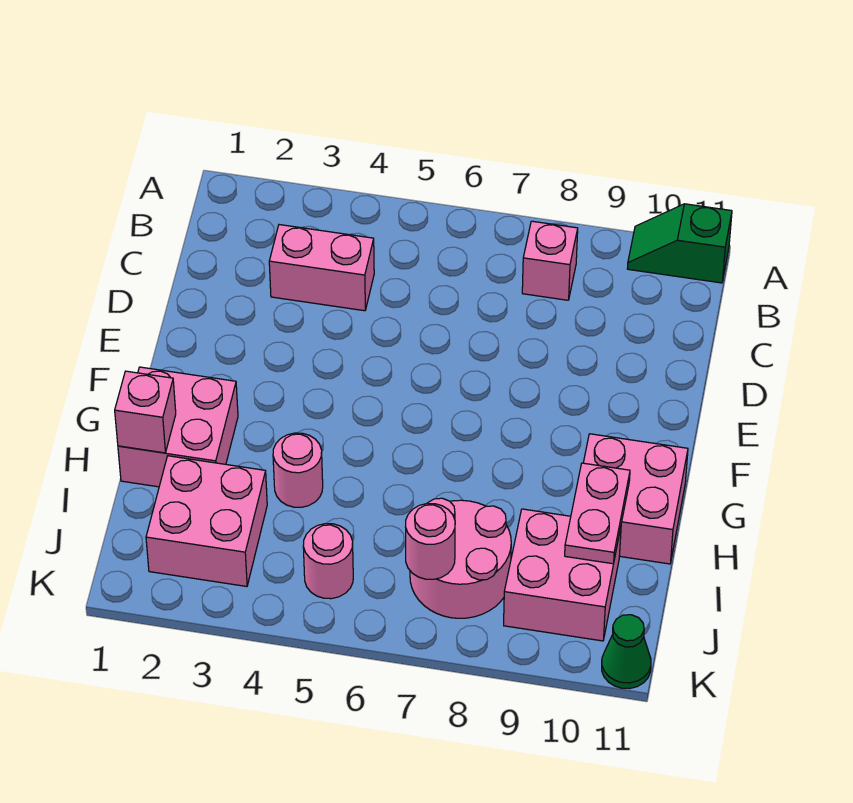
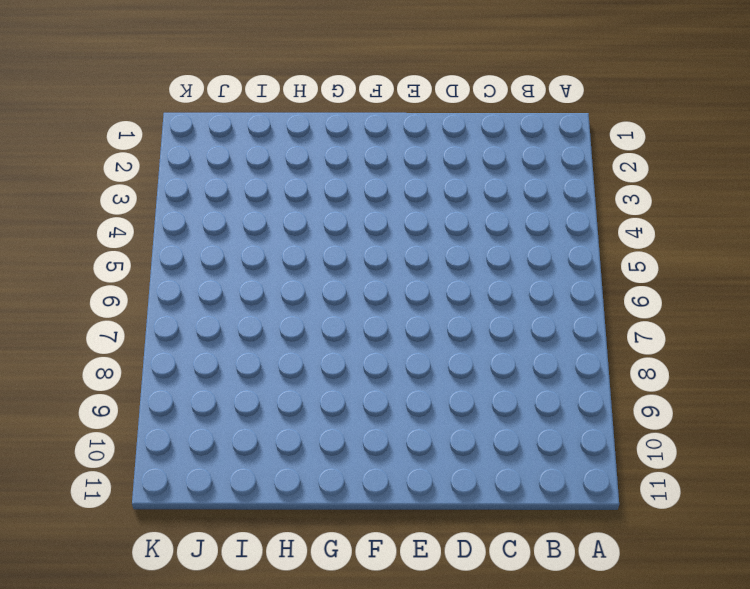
none -> green slope A10:A11 level 1 top 11
none -> pink brick B8 level 1
none -> pink brick C3:C4 level 1

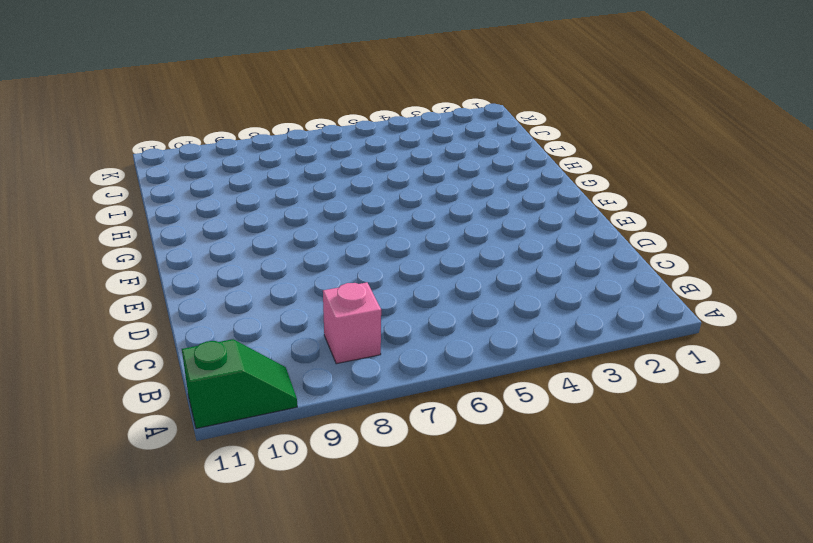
none -> pink brick C3:C4 level 1
none -> pink brick G1:H2 level 1
none -> pink brick G10:H11 level 1

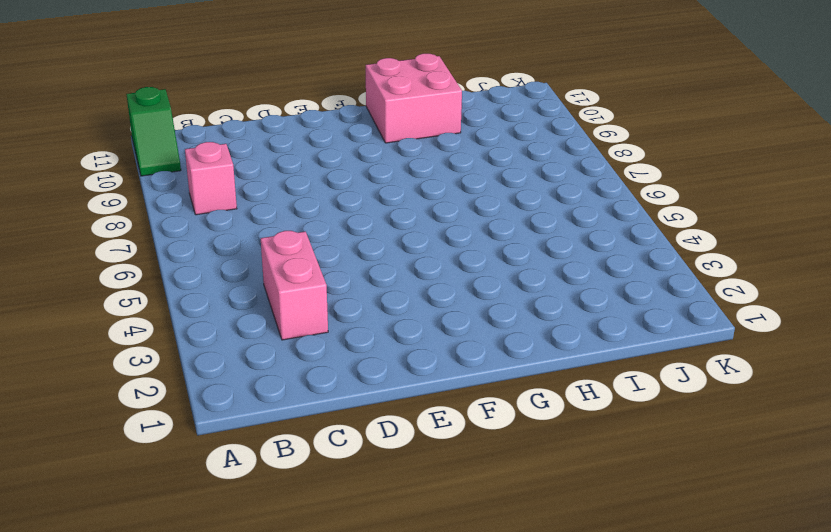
none -> pink brick G1:H2 level 1
none -> pink round brick H4 level 1
none -> pink brick I2:J3 level 1

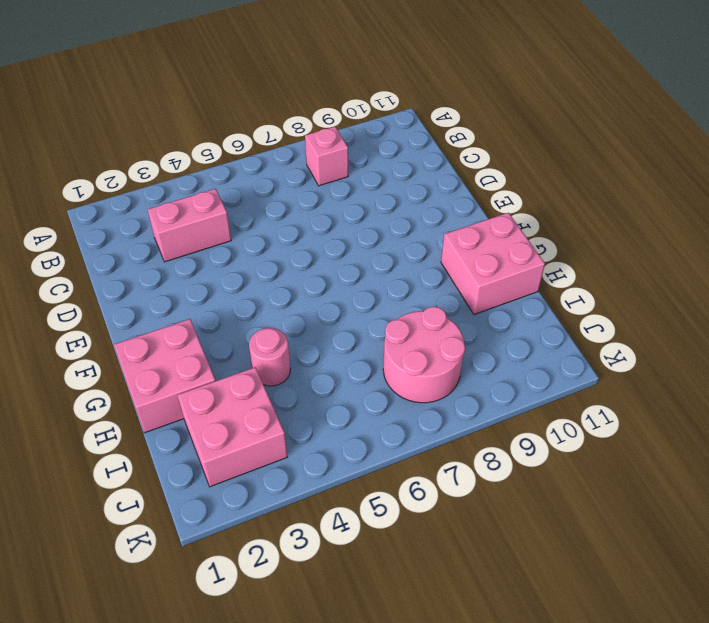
none -> green slope A10:A11 level 1 top 11
none -> pink brick I9:J10 level 1
none -> pink round brick J5 level 1

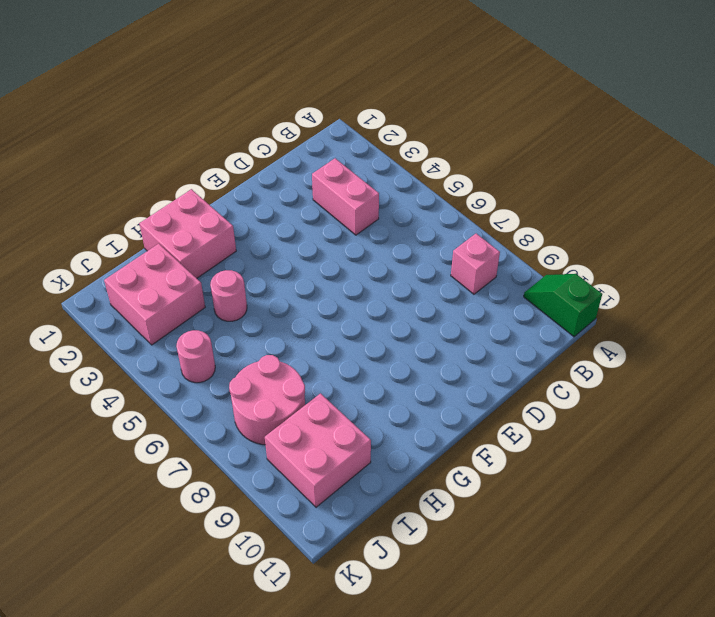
none -> pink brick G10:H11 level 1
none -> green cone K11 level 1
none -> pink brick H1 level 2

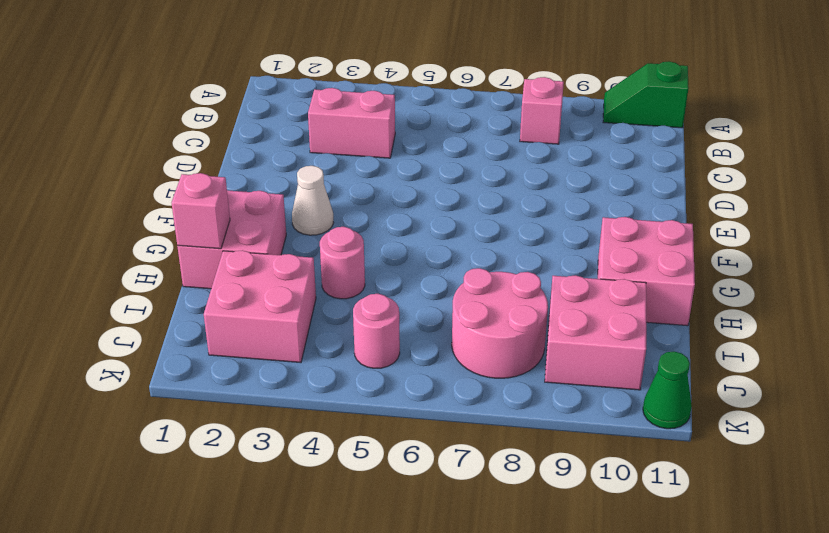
white cone F3 level 1 -> none
none -> pink plate H10:I10 level 2
none -> pink round brick J7 level 2

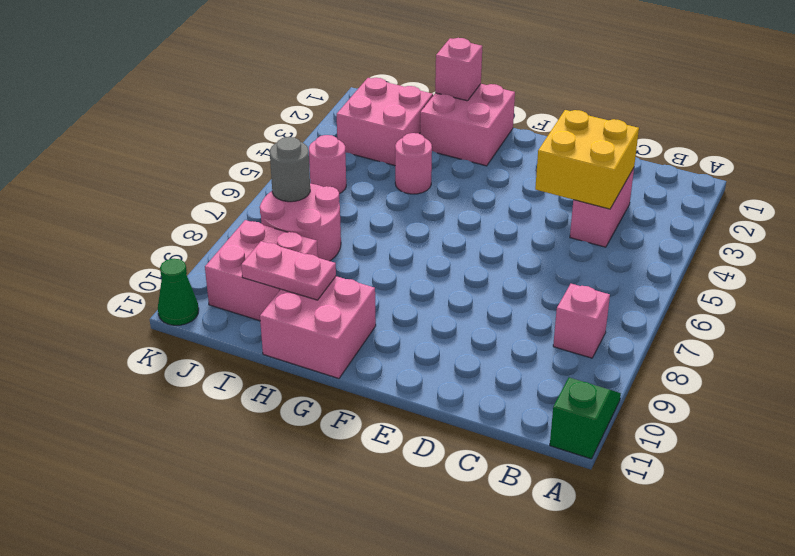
yellow brick C3:D4 level 2 -> none
grey round brick J7 level 2 -> pink round brick J7 level 2

